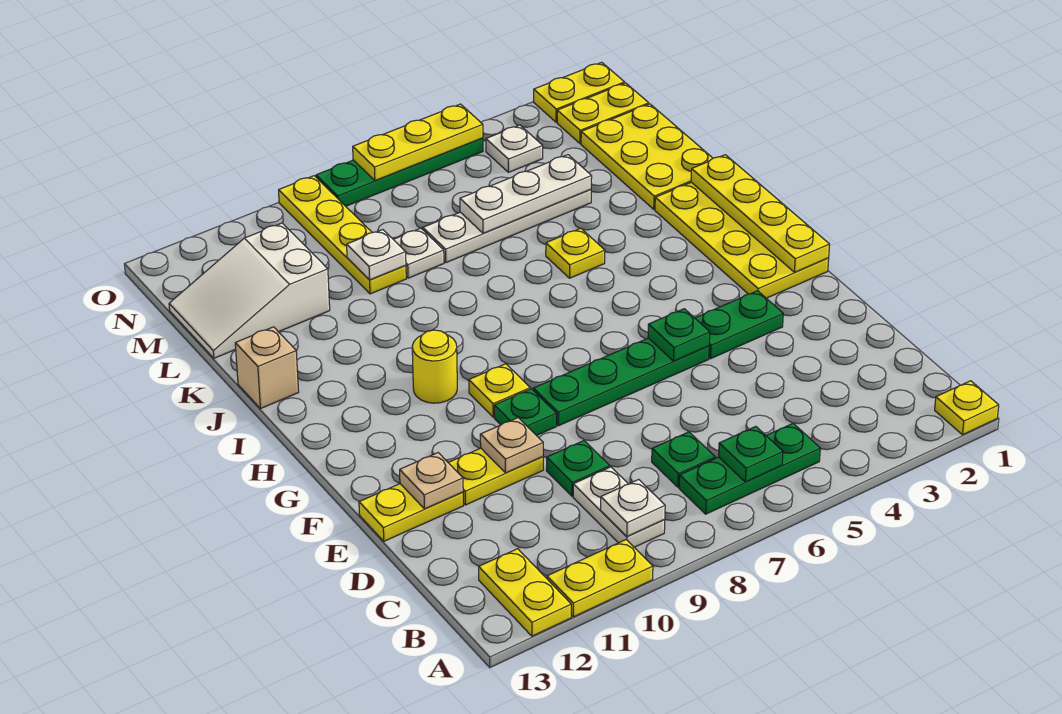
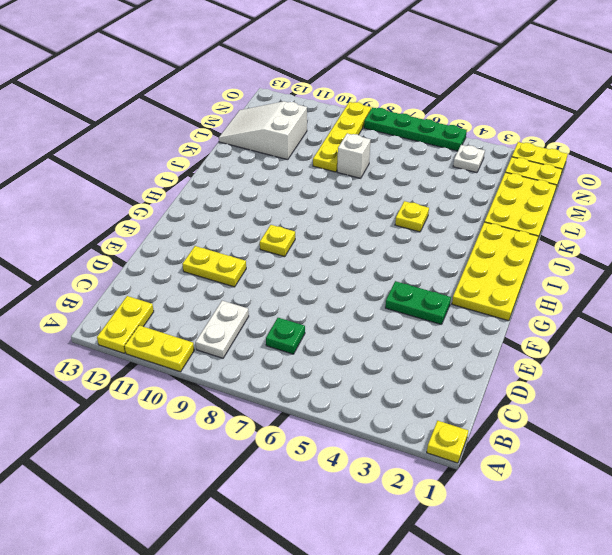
white brick L8 level 1 -> white plate L8 level 1
none -> green plate B5:B7 level 1
none -> green plate D9 level 1
none -> yellow plate E12:E13 level 1
none -> green plate F5:F8 level 1

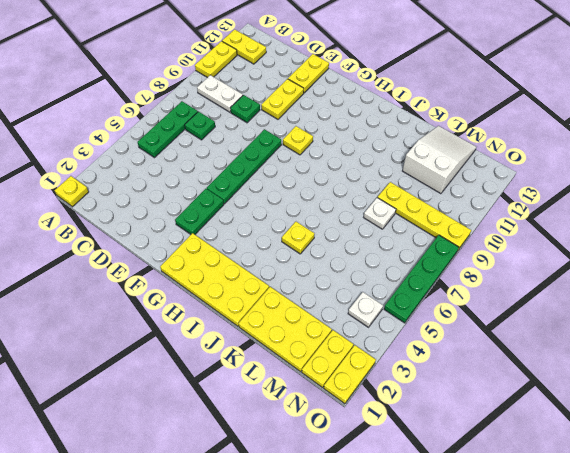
none -> green plate F9 level 1
none -> yellow round brick H10 level 1
none -> tan brick J13 level 1
none -> white plate L4:L7 level 1

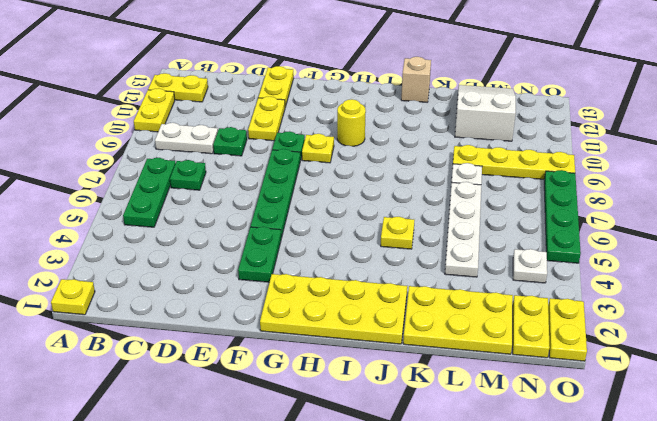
none -> green plate B6 level 2
none -> white plate B9 level 2
none -> tan plate E10 level 2
none -> tan plate E12 level 2

